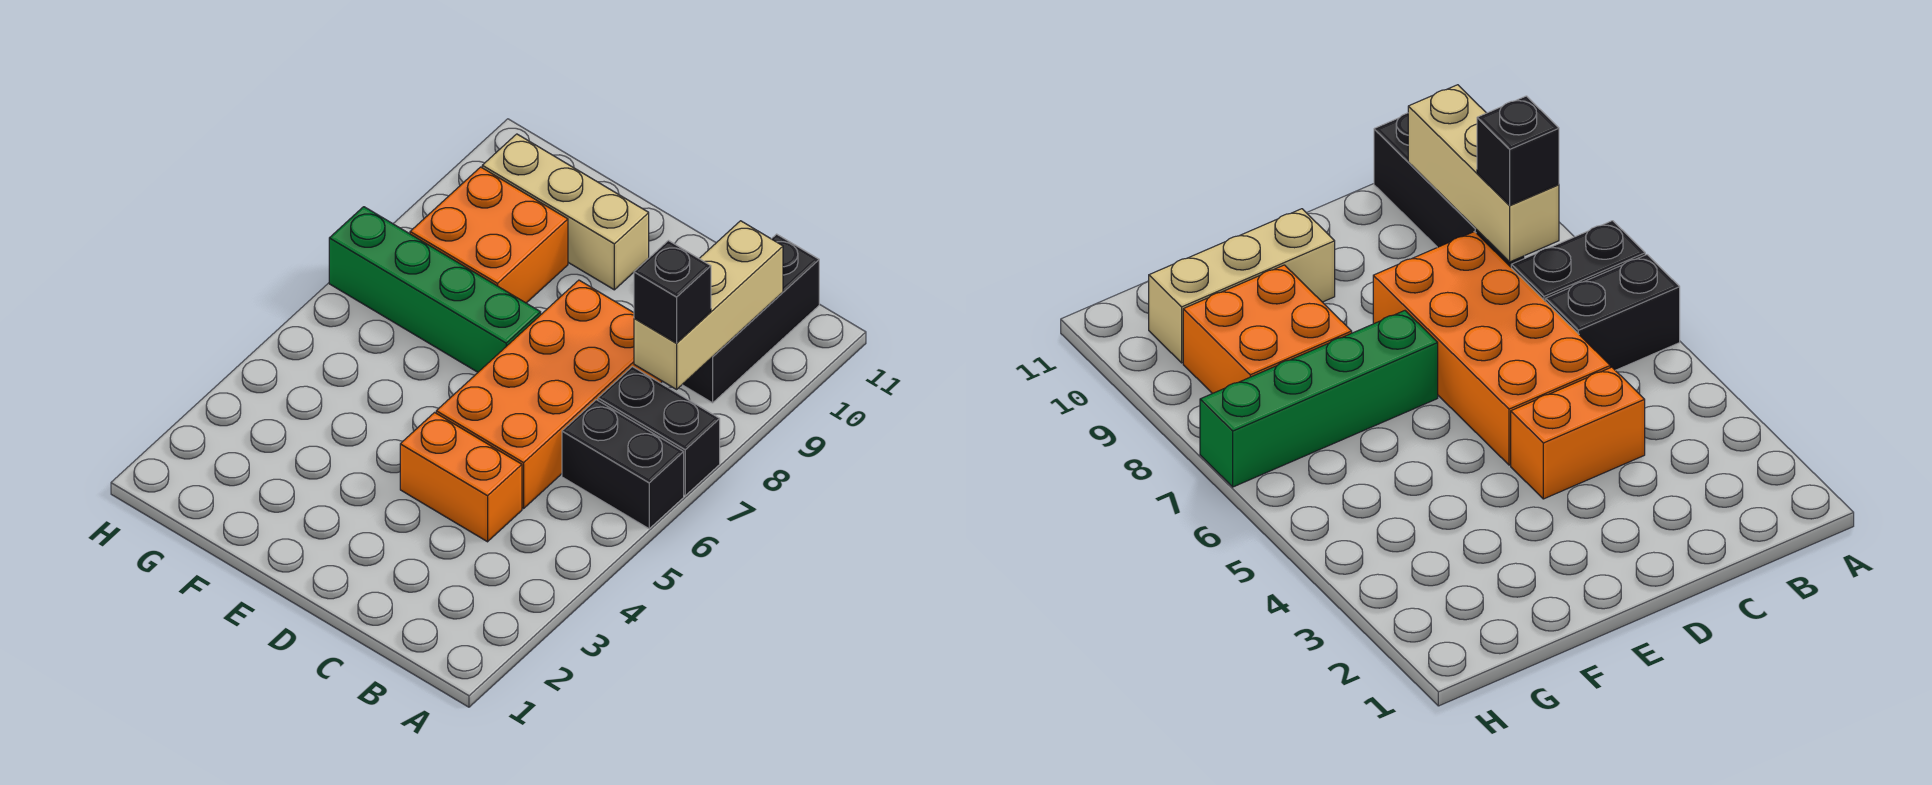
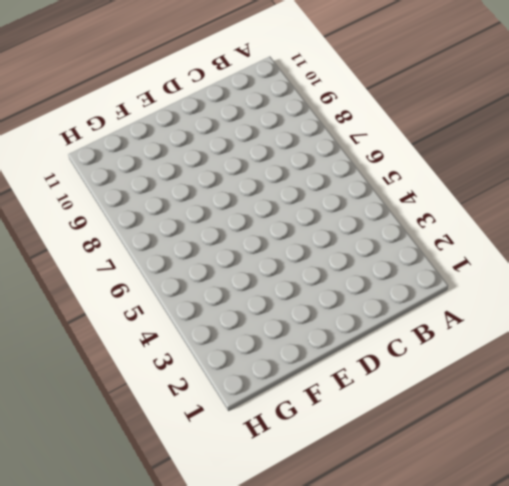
none -> black brick A6:B6 level 1
none -> black brick A7:B7 level 1

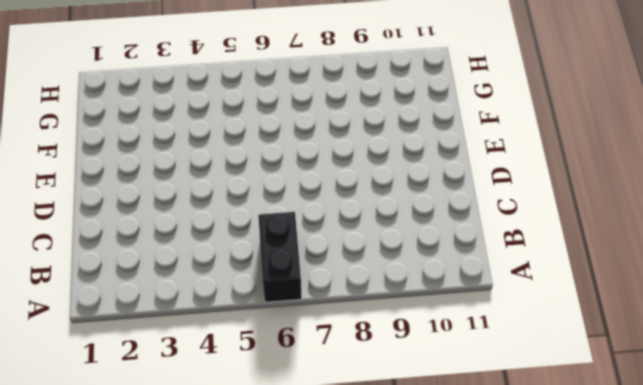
none -> black brick A7:B7 level 1
none -> black brick B9:B11 level 1

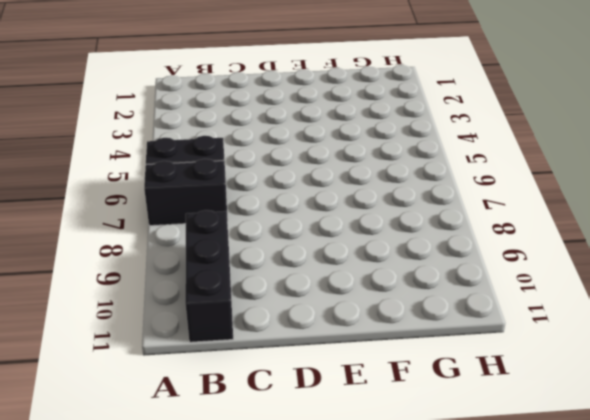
none -> orange brick C4:D4 level 1
none -> orange brick C5:D8 level 1

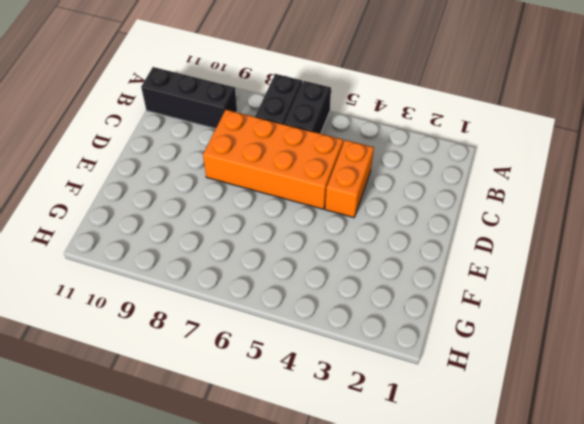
none -> green brick E7:H7 level 1
none -> tan brick E10:G10 level 1

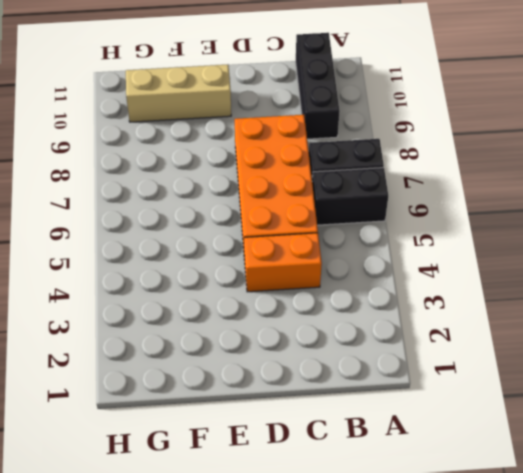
none -> green brick E7:H7 level 1
none -> orange brick F8:G9 level 1

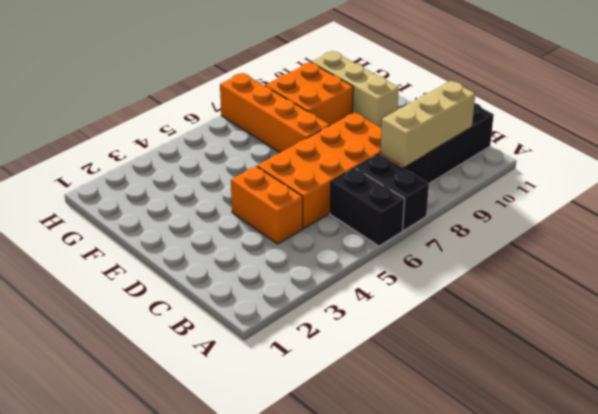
orange brick E7:H7 level 1 -> green brick E7:H7 level 1
none -> black brick B8 level 3

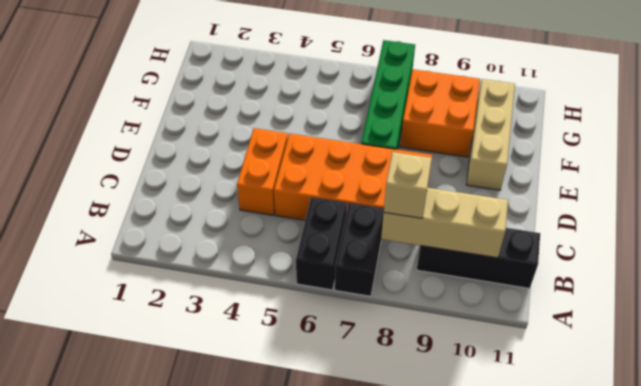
tan brick B8 level 3 -> black brick B8 level 3

